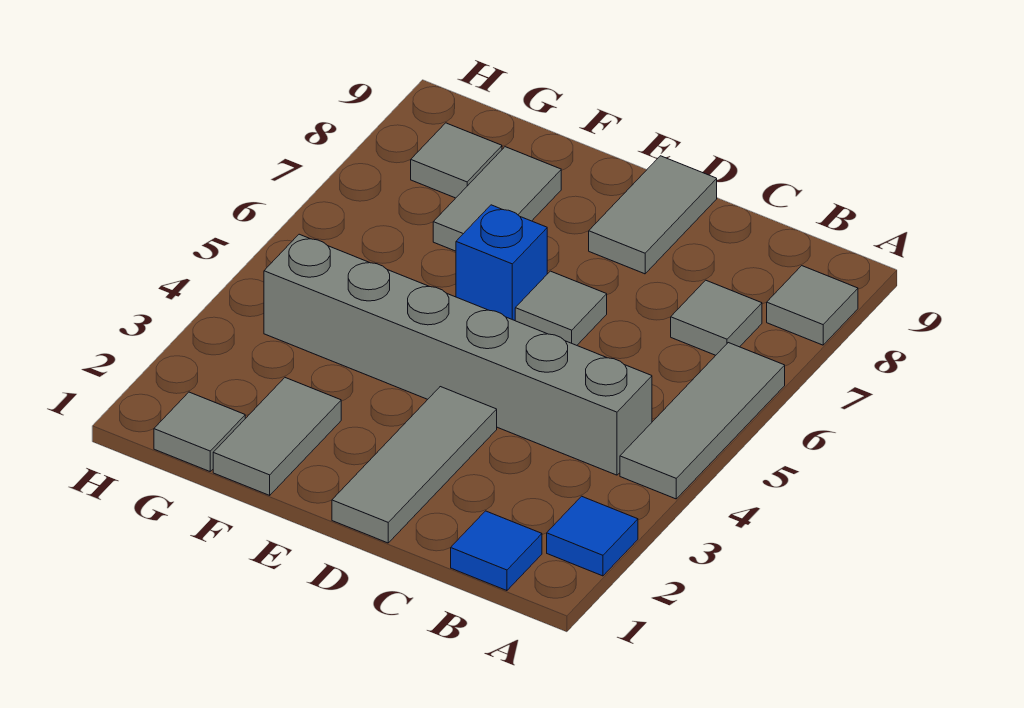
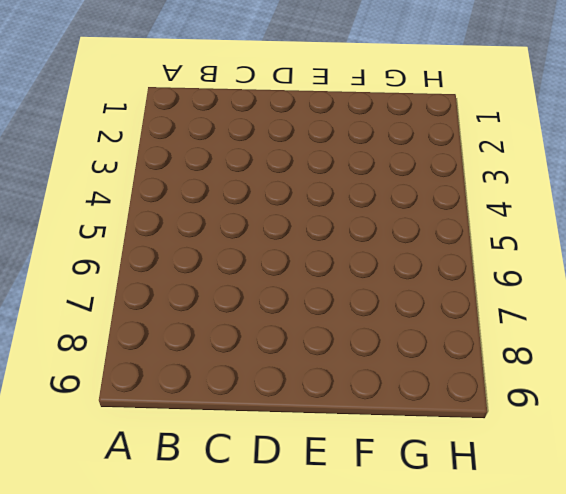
none -> blue tile A2 level 1
none -> grey tile A4:A6 level 1
none -> grey tile A8 level 1

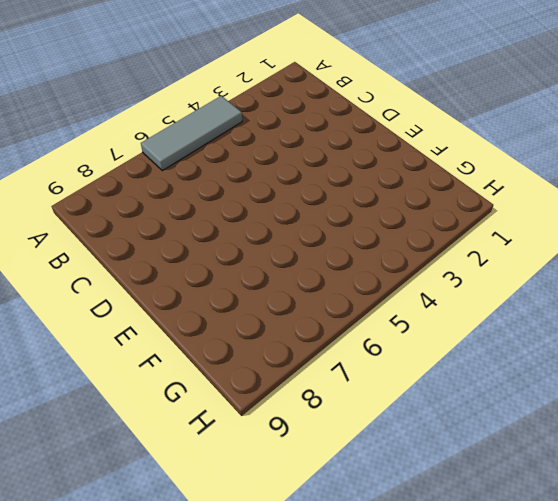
none -> blue tile A2 level 1
none -> grey tile A8 level 1
none -> blue tile B1 level 1

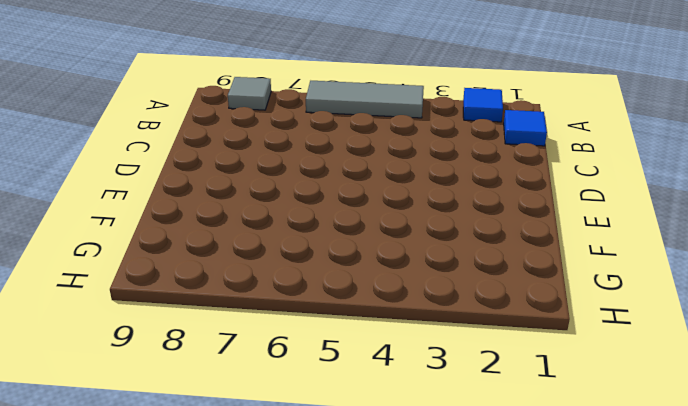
none -> grey brick B4:G4 level 1
none -> grey tile B7 level 1
none -> grey tile D1:D3 level 1

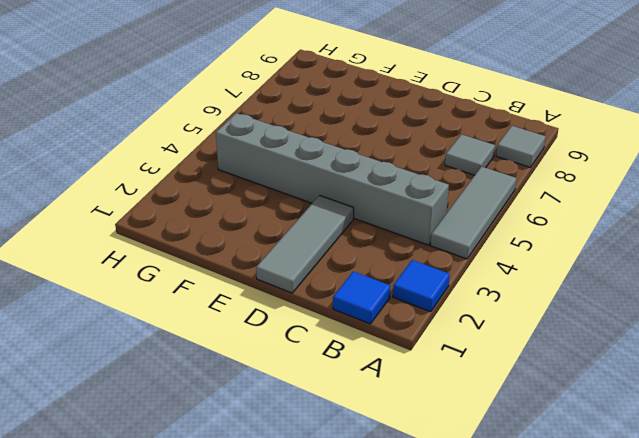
none -> grey tile D6 level 1
none -> grey tile D8:D9 level 1
none -> blue brick E6 level 1

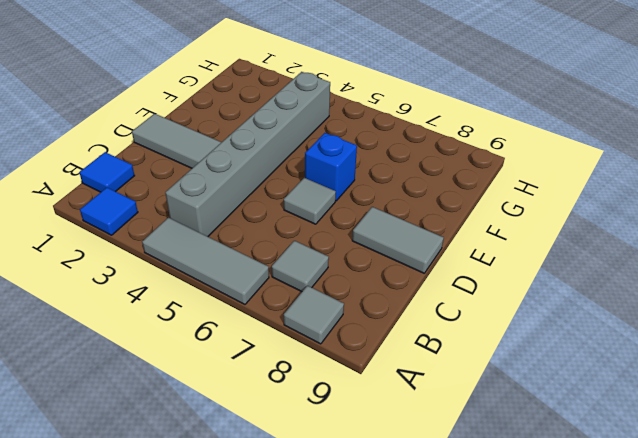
none -> grey tile F1:F2 level 1
none -> grey tile F7:F8 level 1
none -> grey tile G1 level 1

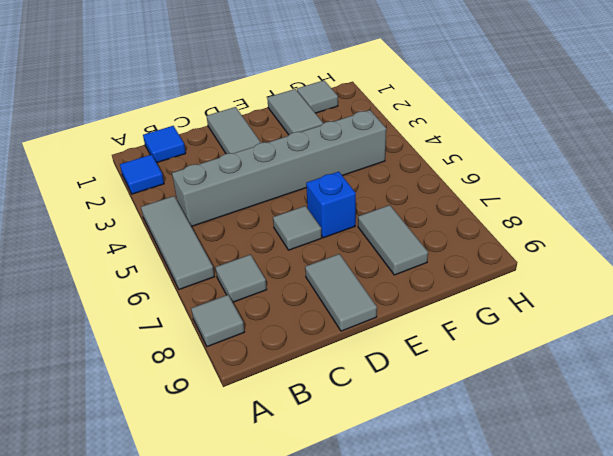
none -> grey tile G8 level 1

